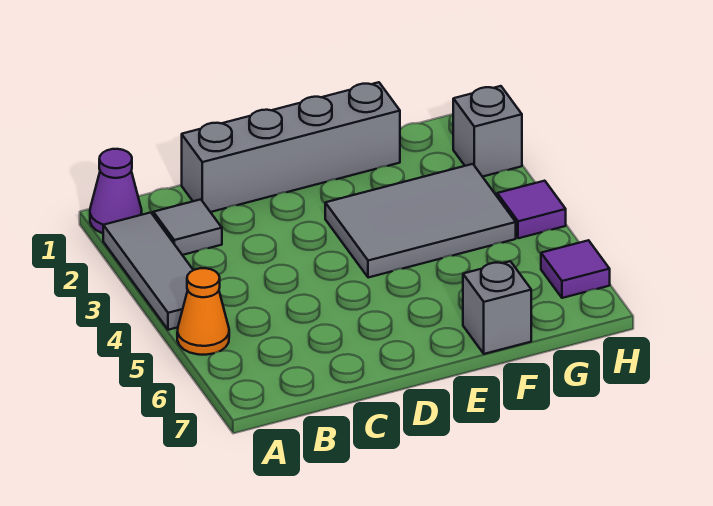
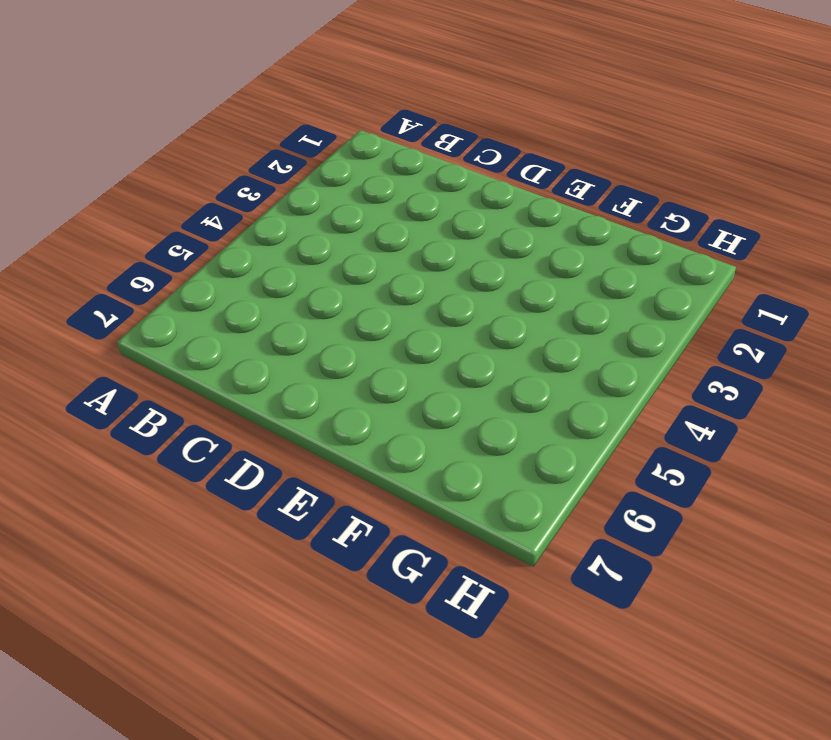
none -> purple cone A1 level 1
none -> grey tile A2:A4 level 1

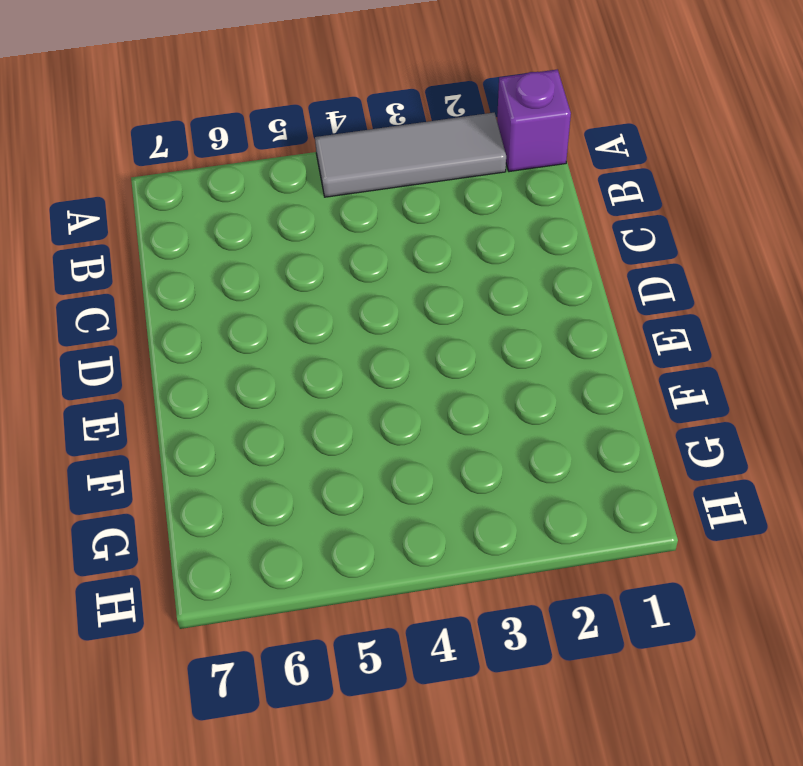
purple brick A1 level 1 -> purple cone A1 level 1
none -> orange cone A5 level 1
none -> grey tile B2 level 1

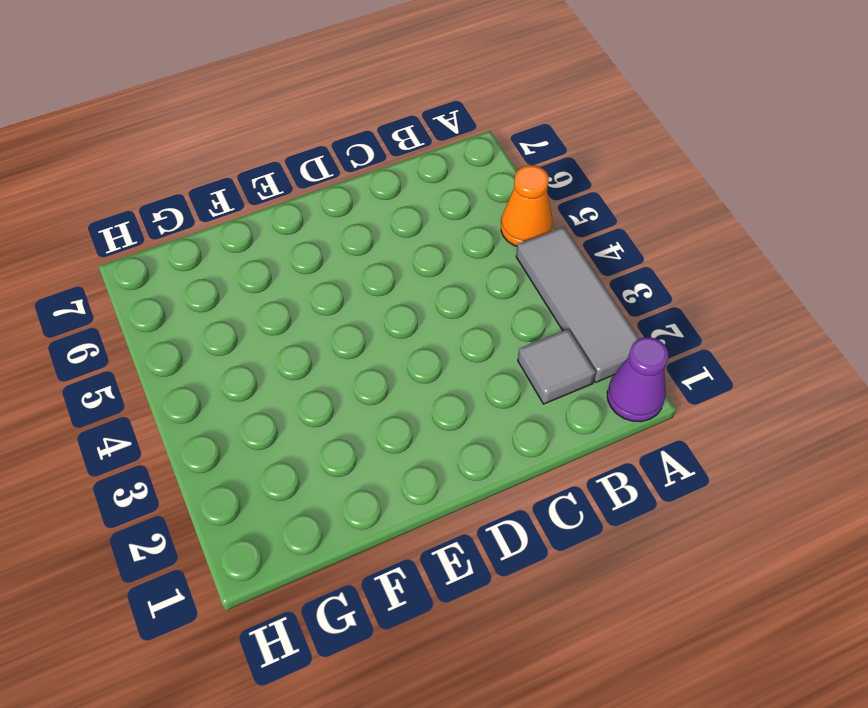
none -> grey brick C1:F1 level 1
none -> grey tile E3:G4 level 1

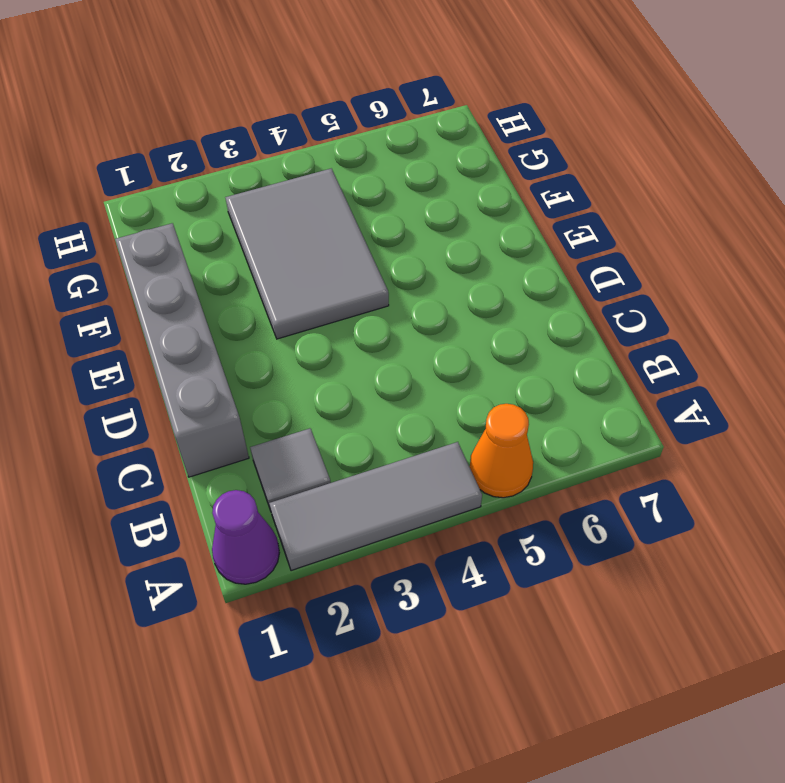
none -> grey brick F7 level 1
none -> grey brick H2 level 1

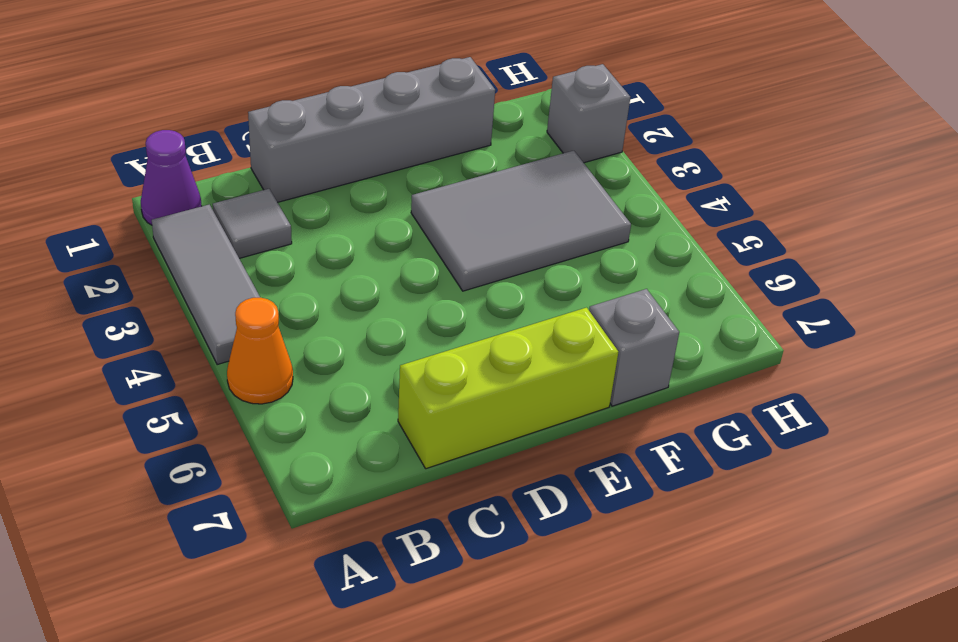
lime brick C7:E7 level 1 -> none
none -> purple tile H4 level 1
none -> purple tile H6 level 1

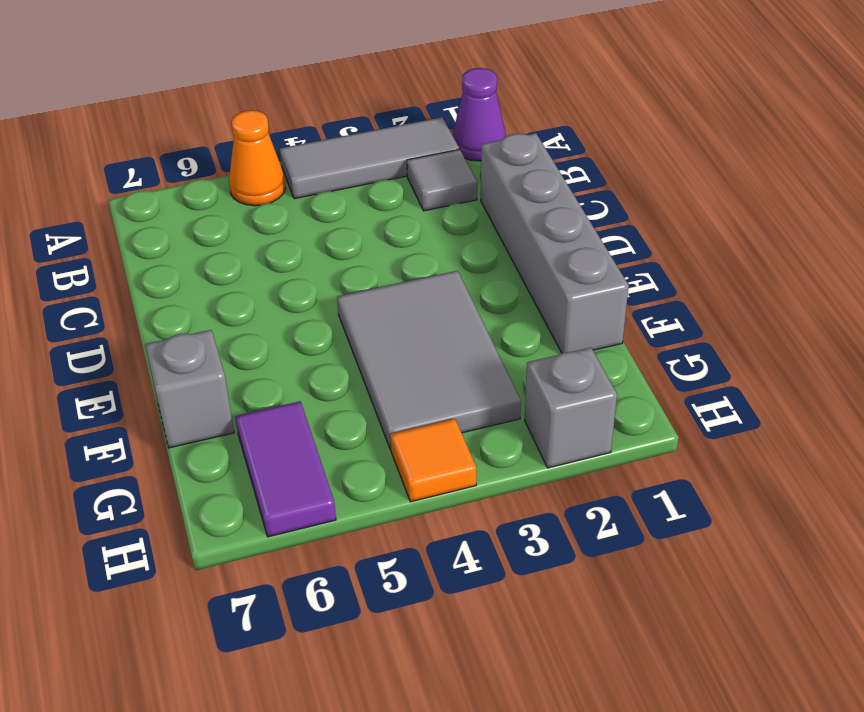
purple tile G6:H6 level 1 -> purple tile H6 level 1
orange tile H4 level 1 -> purple tile H4 level 1

